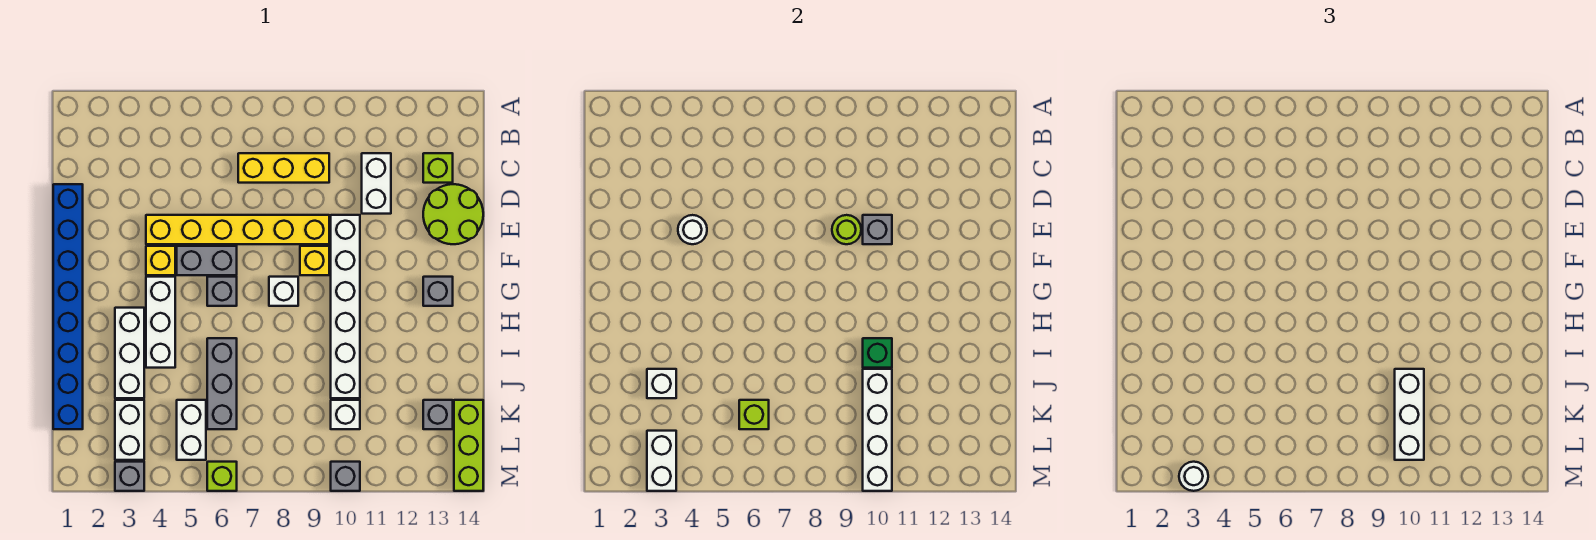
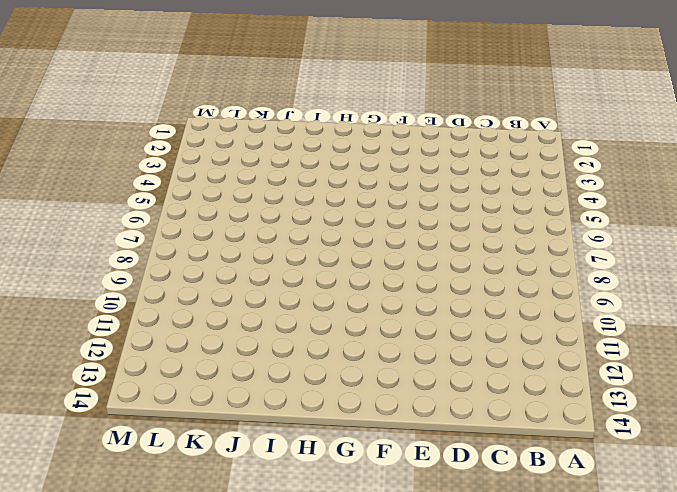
none -> yellow brick C7:C9 level 1
none -> white brick C11:D11 level 1
none -> lime brick C13 level 1
none -> blue brick D1:K1 level 1

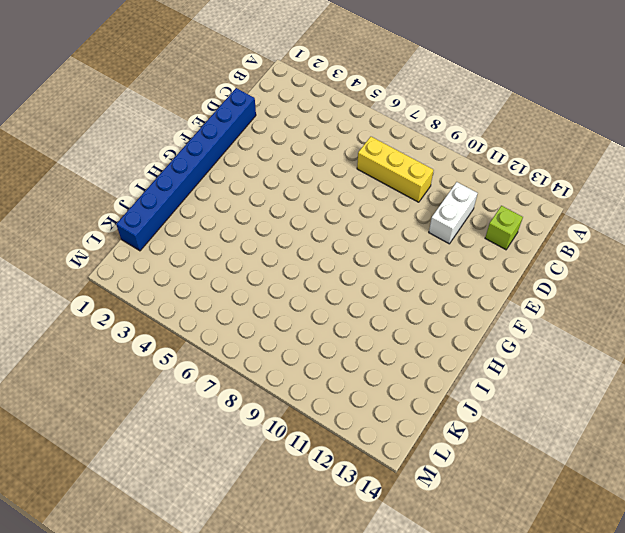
none -> lime round brick D13:E14 level 1
none -> yellow brick E4:E9 level 1
none -> white brick E10:J10 level 1
none -> yellow brick F4 level 1

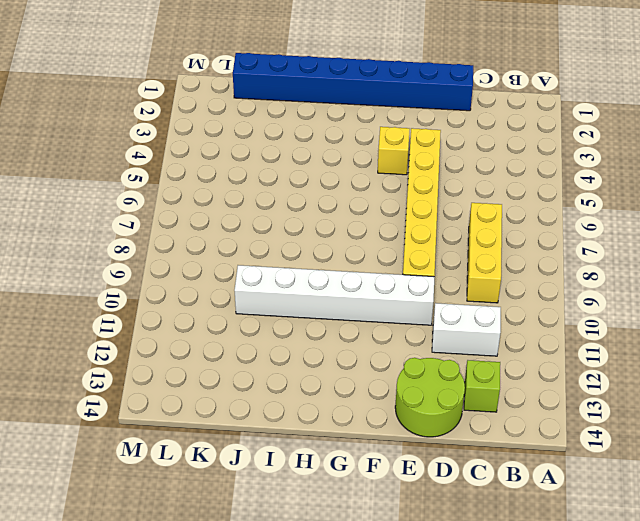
none -> grey brick F5:F6 level 1
none -> yellow brick F9 level 1
none -> white brick G4:I4 level 1
none -> grey brick G6 level 1

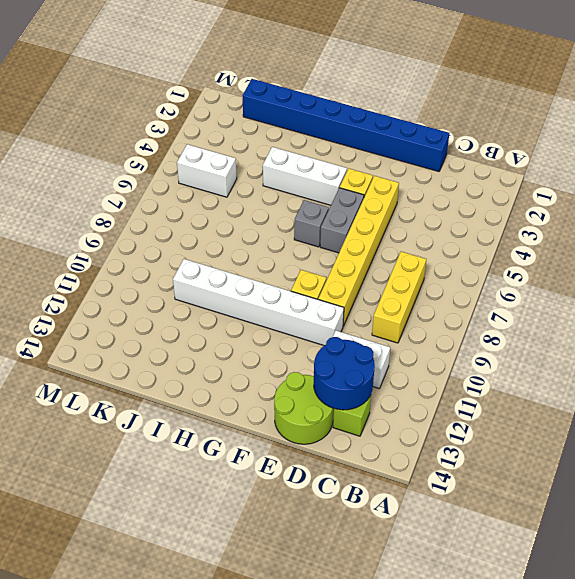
blue round brick C12:D13 level 2 -> none
none -> white brick G8 level 1
none -> grey brick G13 level 1
none -> white brick H3:J3 level 1
none -> grey brick I6:K6 level 1

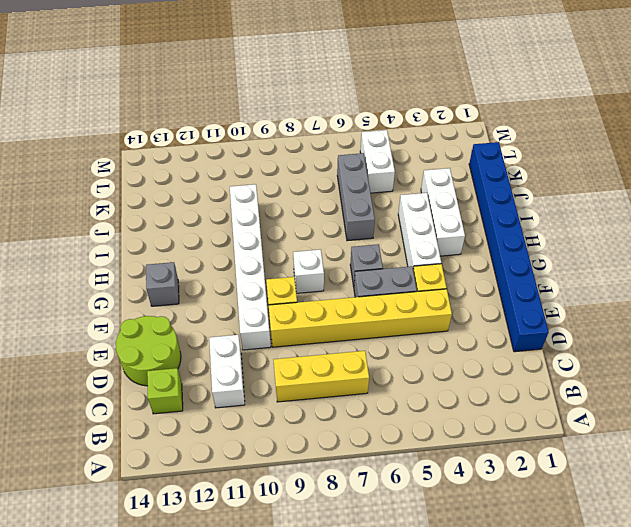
none -> white brick K3:L3 level 1
none -> white brick K10 level 1
none -> grey brick K13 level 1
none -> lime brick K14:M14 level 1

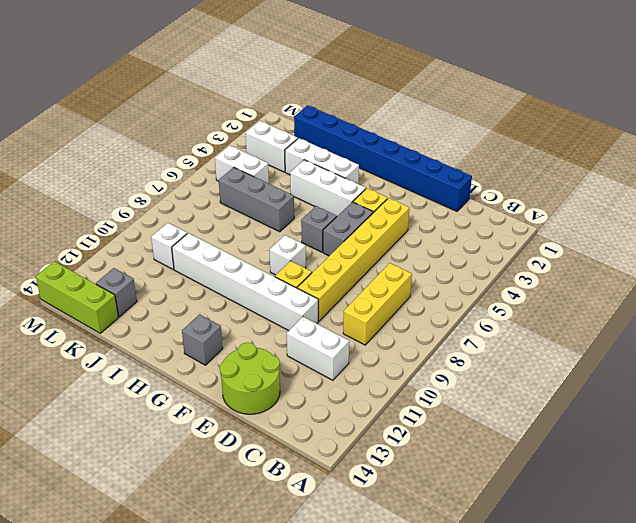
none -> lime brick C13 level 1
none -> grey brick M3 level 1
none -> lime brick M6 level 1
none -> grey brick M10 level 1

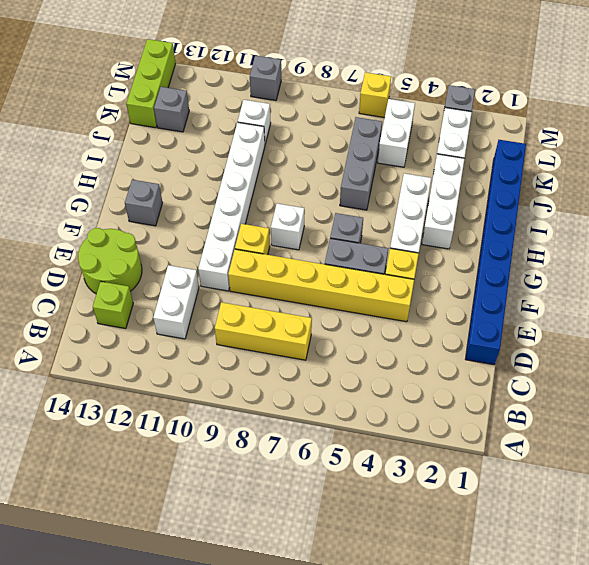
yellow brick M6 level 1 -> lime brick M6 level 1
none -> white round brick E4 level 2
none -> lime round brick E9 level 2
none -> grey brick E10 level 2
none -> green brick I10 level 2

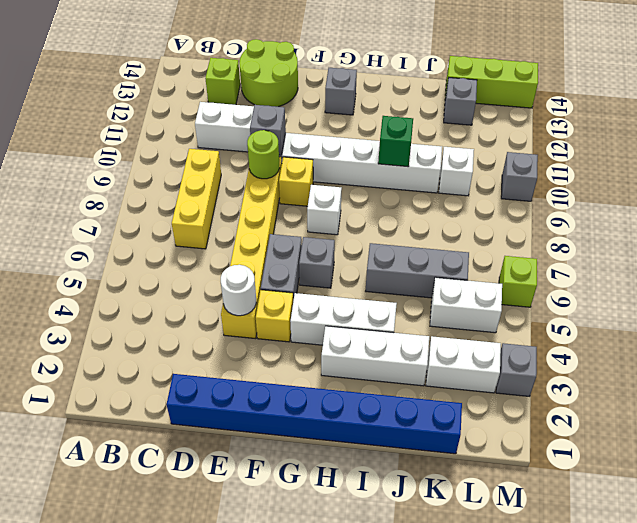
none -> white brick J3 level 2
none -> white brick J10:M10 level 2
none -> lime brick K6 level 2
none -> white brick L3:M3 level 2

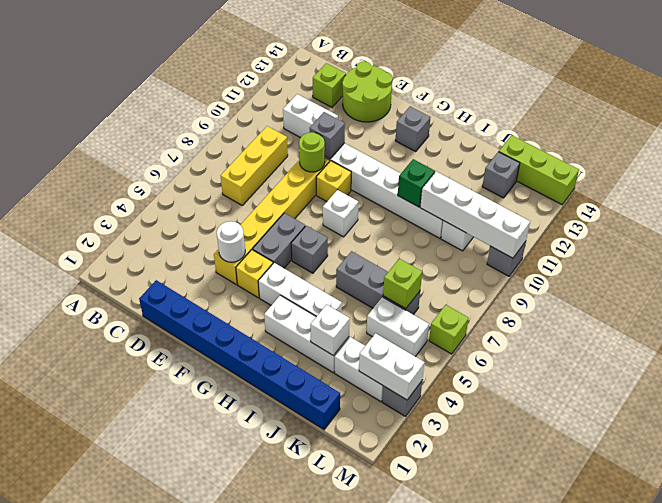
none -> white brick J10:L10 level 3
none -> white round brick M3 level 3

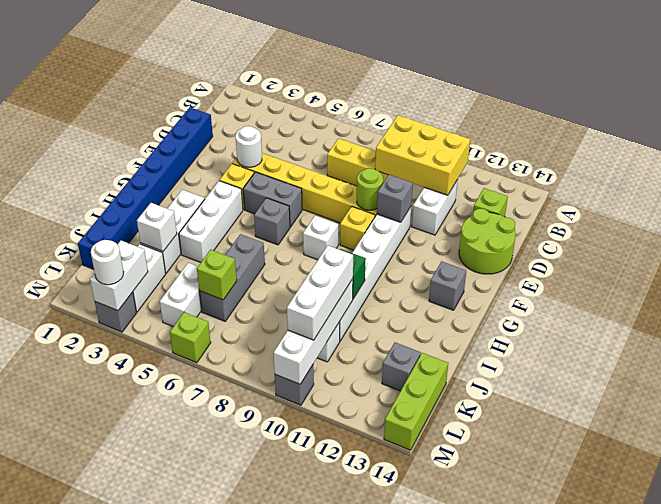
yellow brick B9:C11 level 2 -> none

